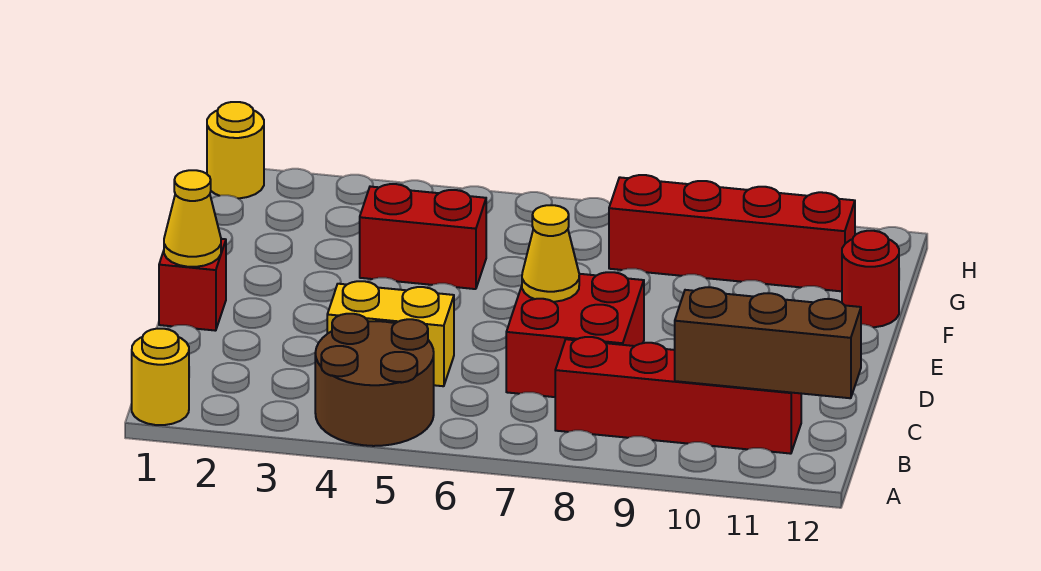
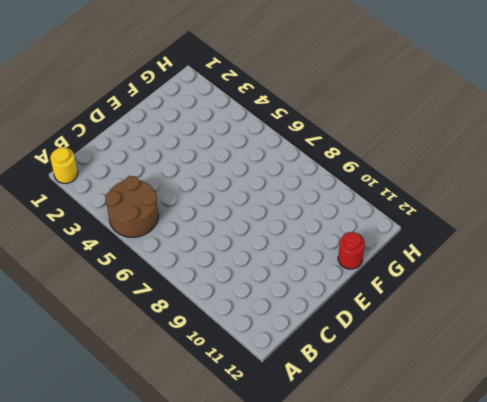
none -> red brick B8:B11 level 1
none -> yellow brick C4:C5 level 1
none -> red brick C7:D8 level 1

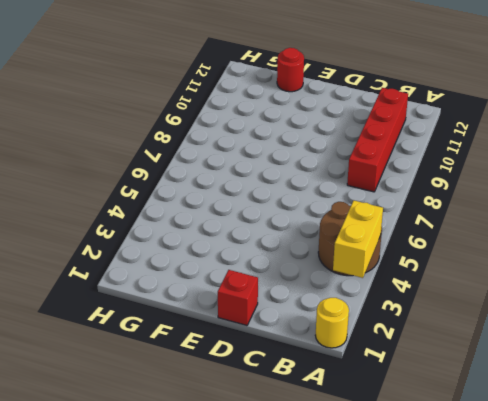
yellow brick A3:A4 level 2 -> yellow brick C4:C5 level 1
none -> red brick C7:D8 level 1
none -> red brick F4:F5 level 1
none -> red brick G8:G11 level 1

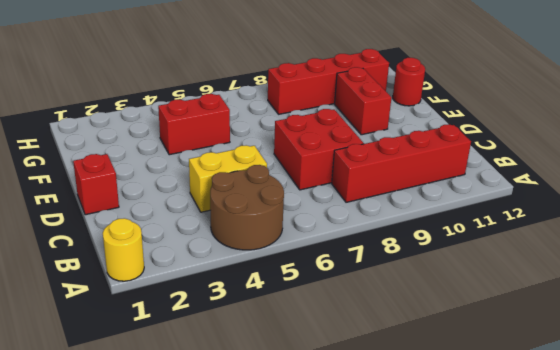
red brick E10:F10 level 1 -> none
none -> yellow round brick H1 level 1
none -> brown brick B10:B12 level 2
none -> yellow cone D1 level 2

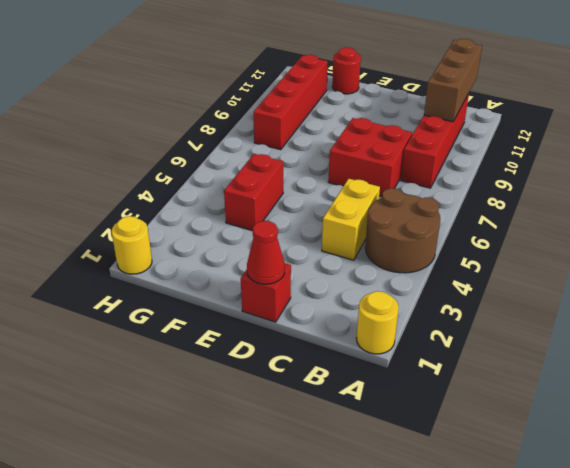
red cone D1 level 2 -> yellow cone D1 level 2
none -> yellow cone D7 level 2

